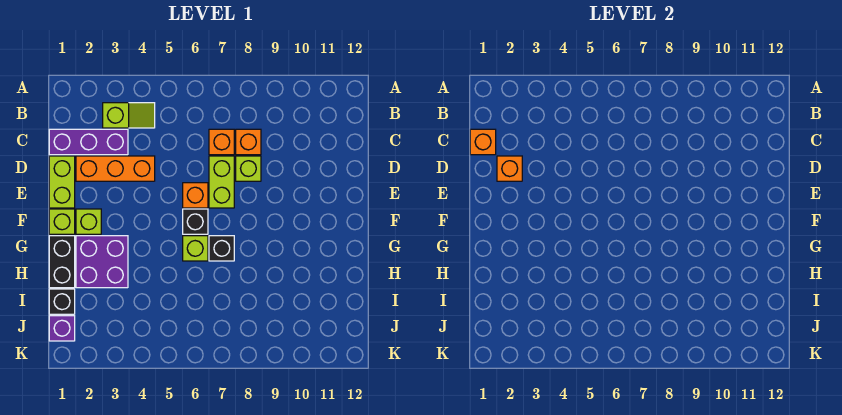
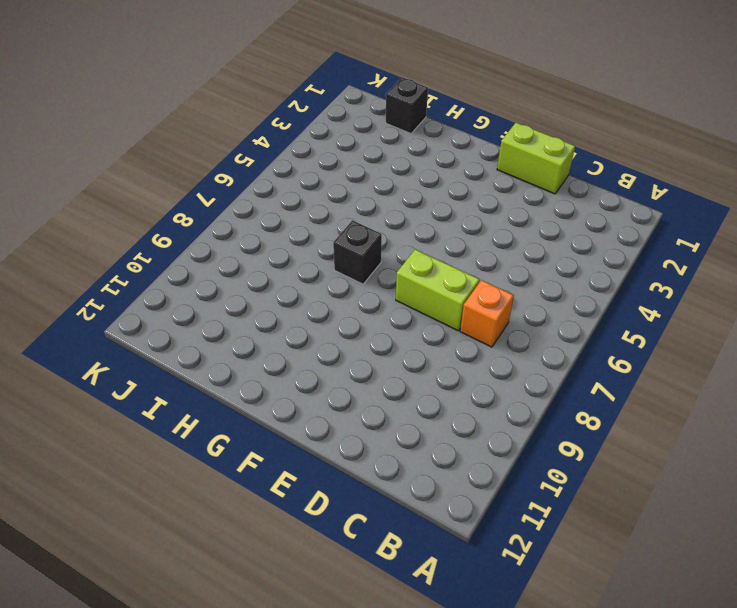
none -> lime slope B3:B4 level 1 top 3
none -> purple brick C1:C3 level 1
none -> orange brick C8 level 1

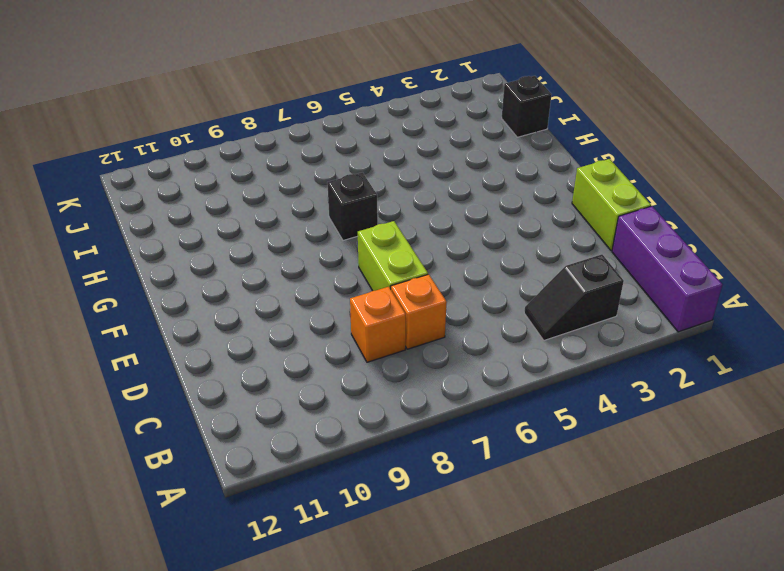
purple brick A1:C1 level 1 -> purple brick C1:C3 level 1
black slope B3:B4 level 1 top 3 -> lime slope B3:B4 level 1 top 3
none -> orange brick D2:D4 level 1
none -> lime brick D8 level 1
none -> orange brick E6 level 1

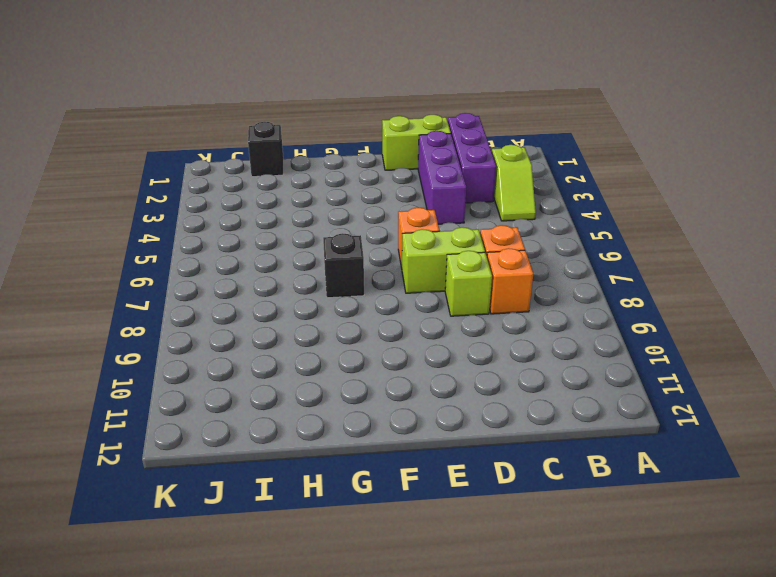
purple brick D2:D4 level 1 -> orange brick D2:D4 level 1
none -> lime brick F1 level 1
none -> lime brick F2 level 1
none -> black brick F6 level 1

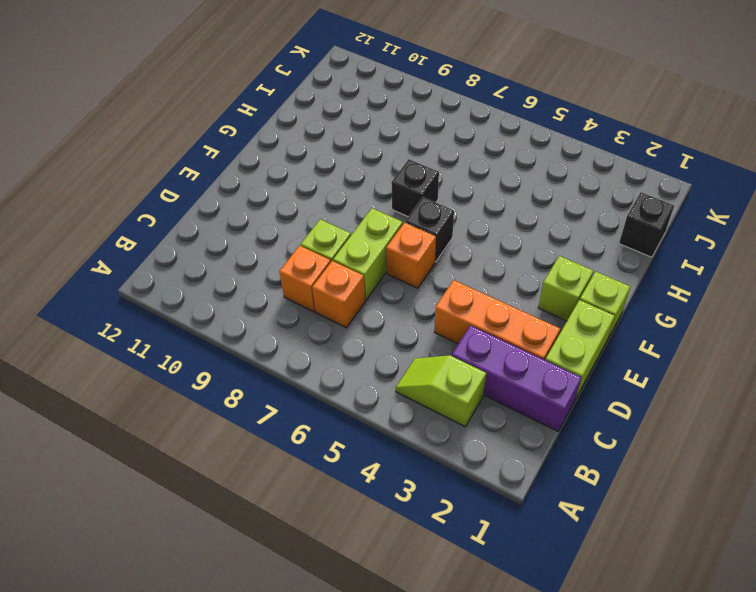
none -> black brick G1:H1 level 1
none -> purple brick G2:H3 level 1
none -> lime brick G6 level 1

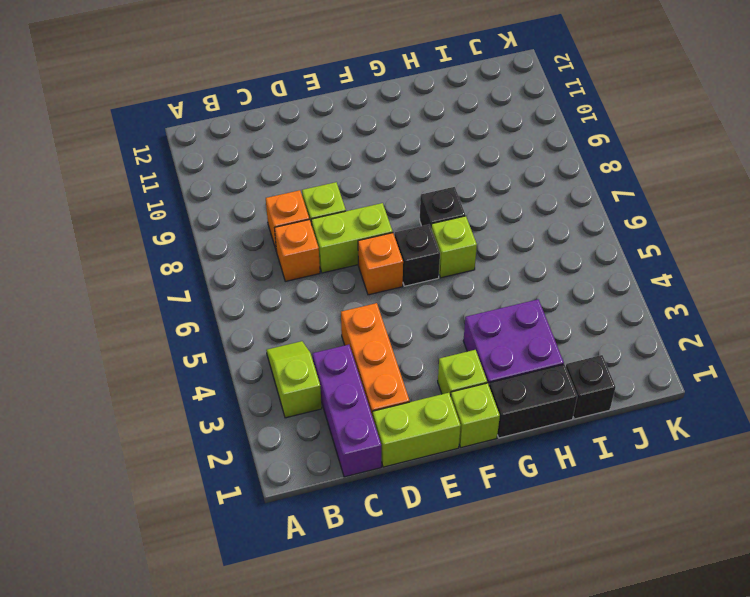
none -> purple brick J1 level 1
none -> orange brick C1 level 2
none -> orange brick D2 level 2

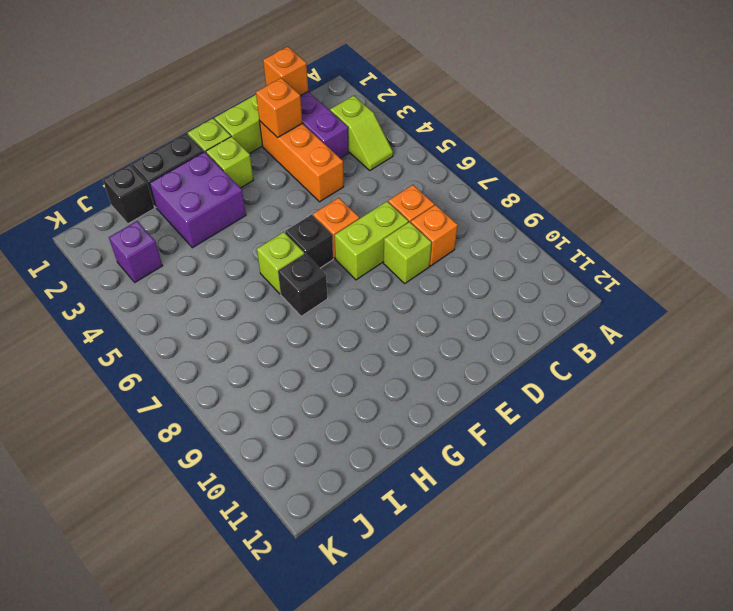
purple brick J3 level 1 -> purple brick J1 level 1

